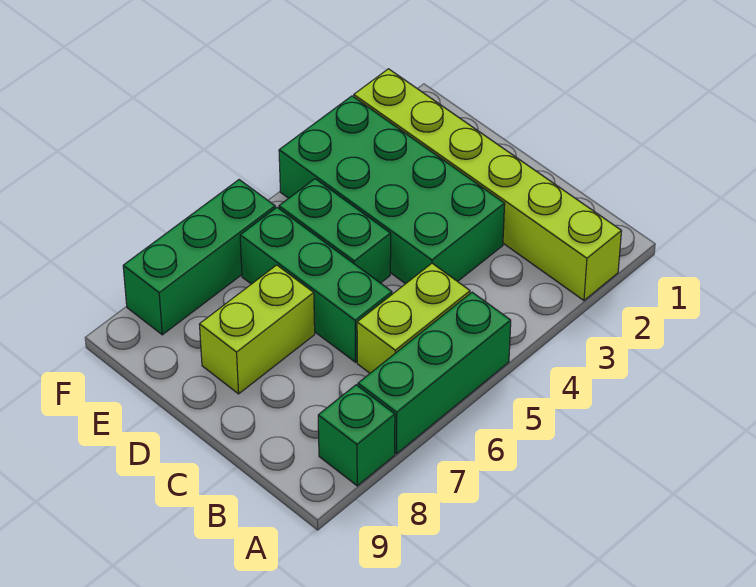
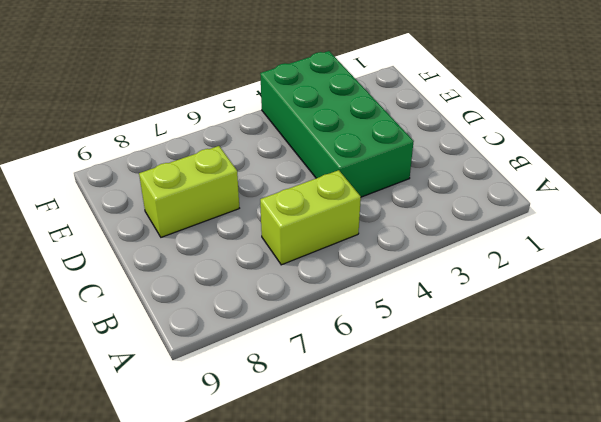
none -> lime brick A2:F2 level 1
none -> green brick A5:A7 level 1

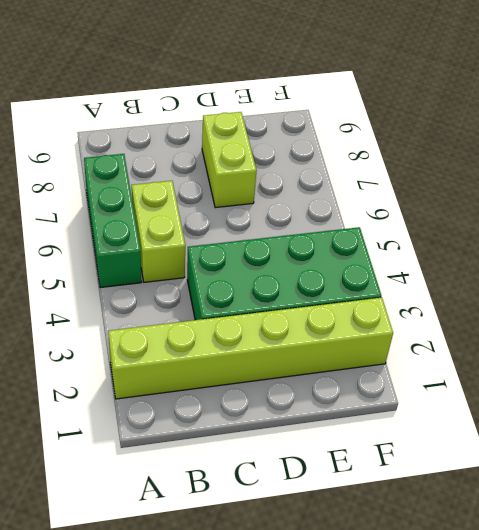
none -> green brick A8 level 1
none -> green brick C6:E6 level 1

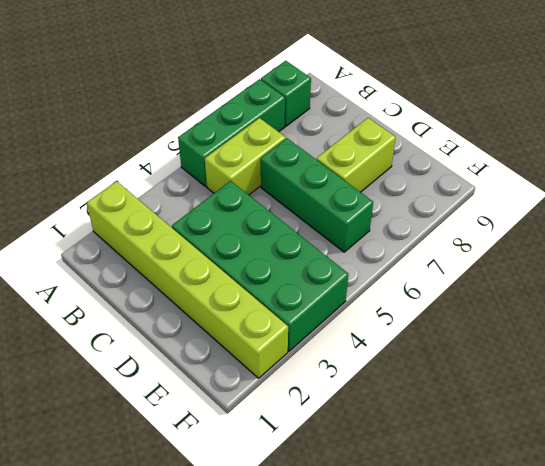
none -> green brick D5:E5 level 1
none -> green brick F6:F8 level 1

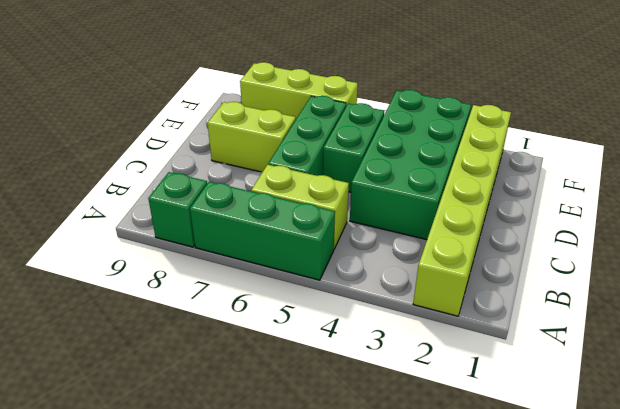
lime brick F6:F8 level 1 -> green brick F6:F8 level 1

